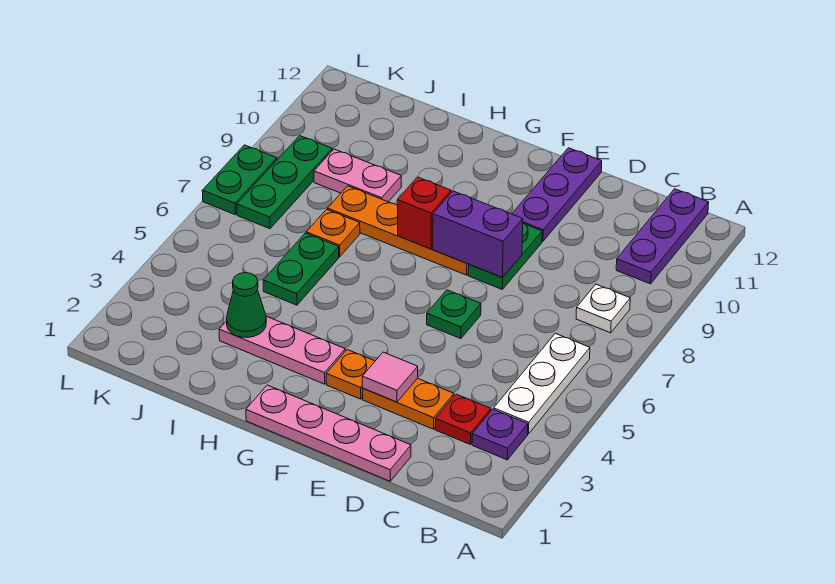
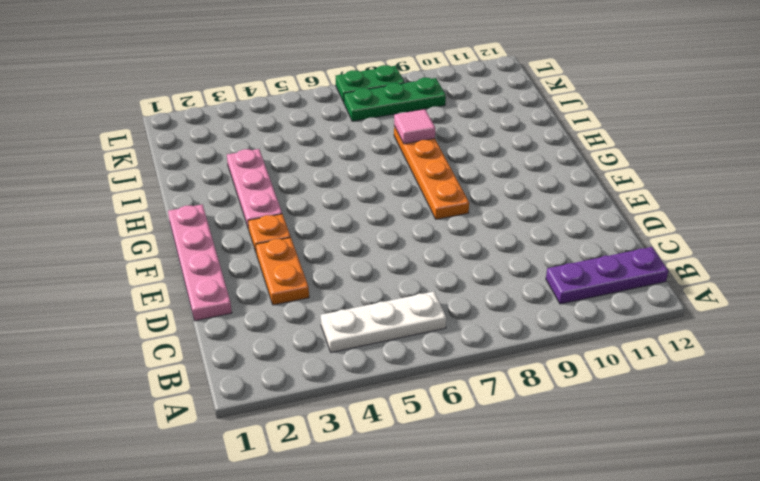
pink tile I8 level 2 -> pink tile E3 level 2
none -> purple plate B3 level 1
none -> white plate B8 level 1
none -> red plate C3 level 1

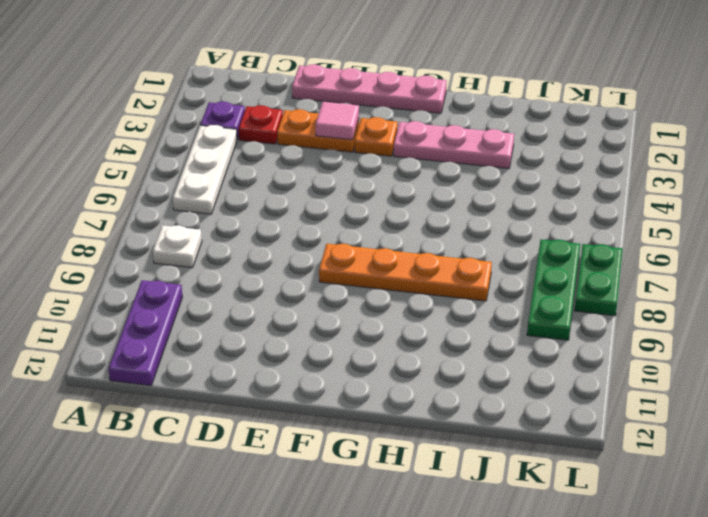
none -> green plate E6 level 1
none -> green plate E8:E9 level 1
none -> purple plate E10:E12 level 1

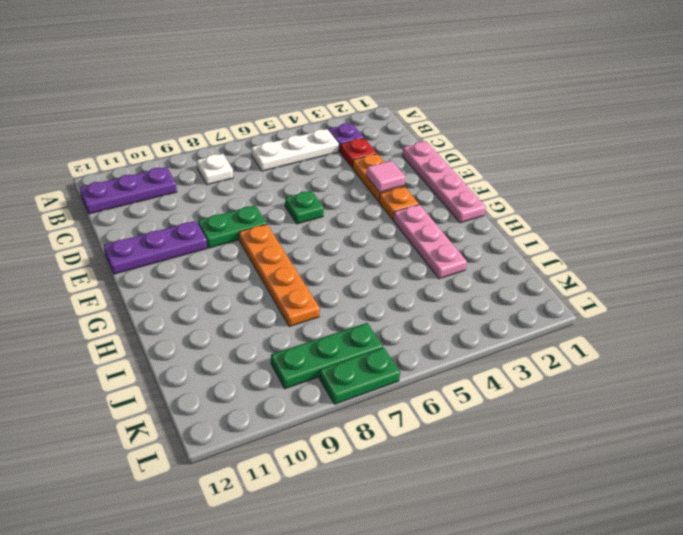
none -> green plate I5:I6 level 1
none -> orange plate I7 level 1
none -> pink plate I9:J9 level 1

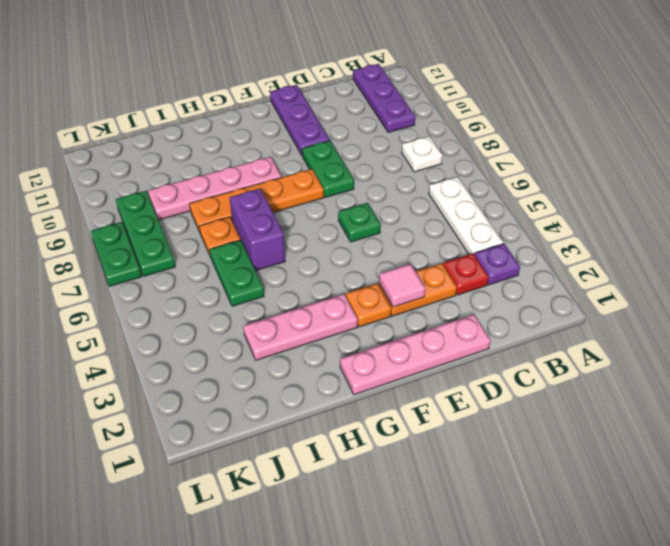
pink plate G9:J9 level 1 -> pink plate I9:J9 level 1
purple brick H6:H7 level 1 -> purple brick E8:F8 level 2
none -> red brick G8 level 2
none -> green cone I3 level 2

